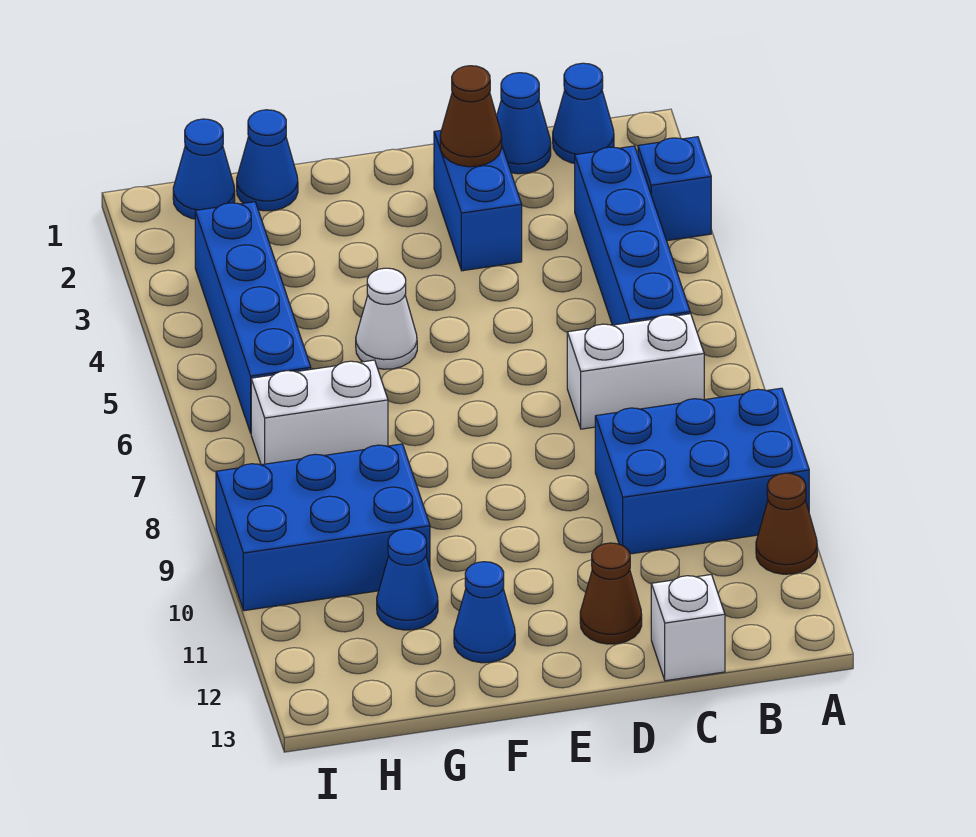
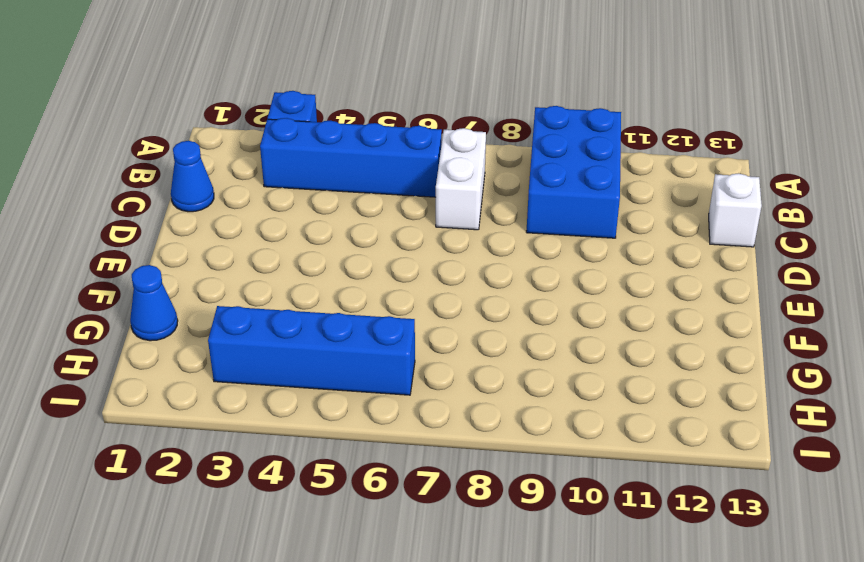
none -> brown cone A11 level 1
none -> blue cone B1 level 1
none -> blue brick D2:D3 level 1

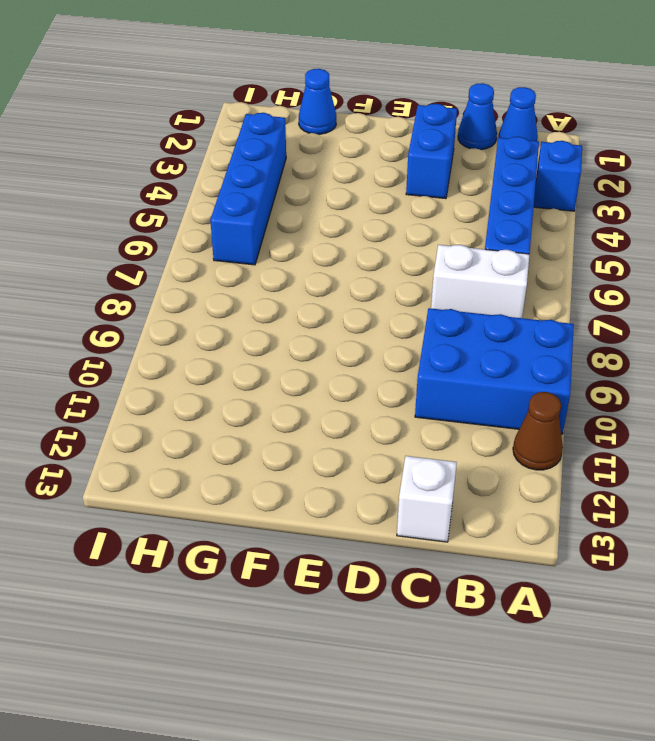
none -> brown cone D12 level 1
none -> white cone F5 level 1
none -> blue cone F12 level 1

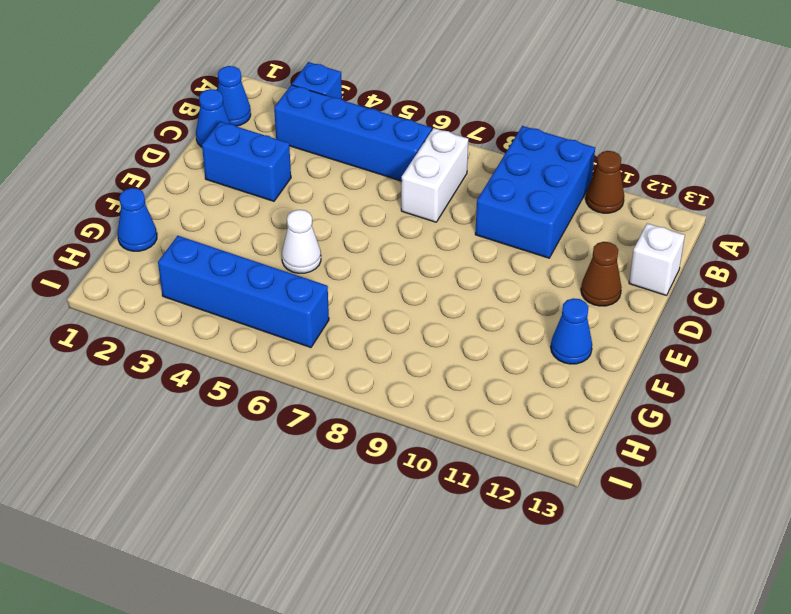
none -> white brick G7:H7 level 1
none -> blue brick G9:I10 level 1
none -> blue cone G11 level 1

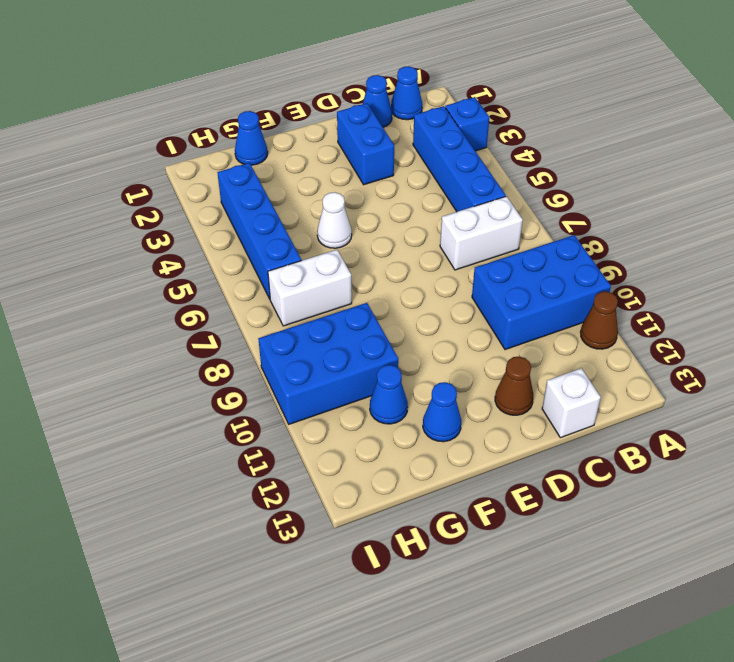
none -> blue cone H1 level 1
none -> brown cone D2 level 2

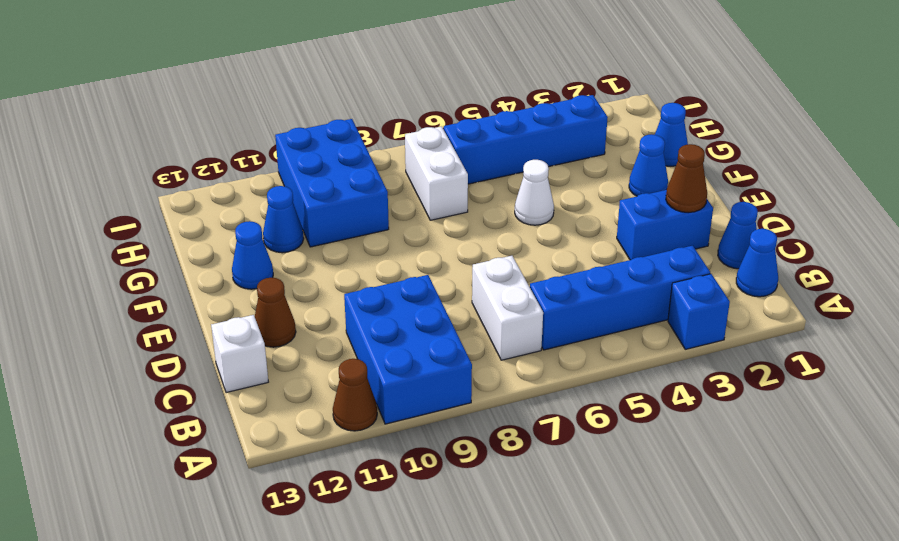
blue cone F2 level 1 -> blue cone H1 level 1

